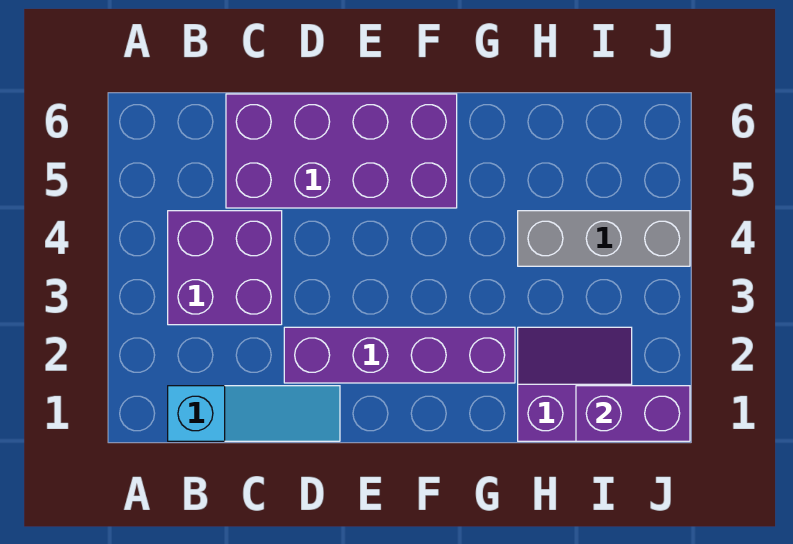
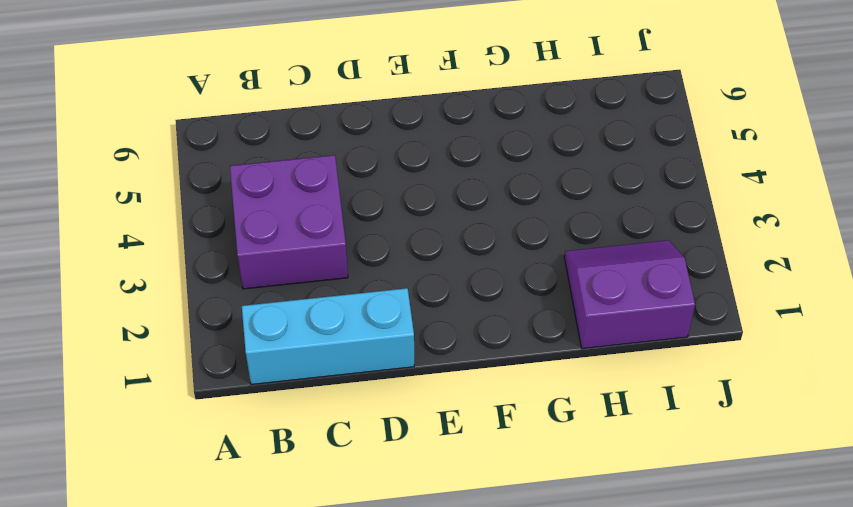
cyan brick B1:D1 level 1 -> cyan slope B1:D1 level 1 top B
none -> purple brick C5:F6 level 1
none -> purple brick D2:G2 level 1

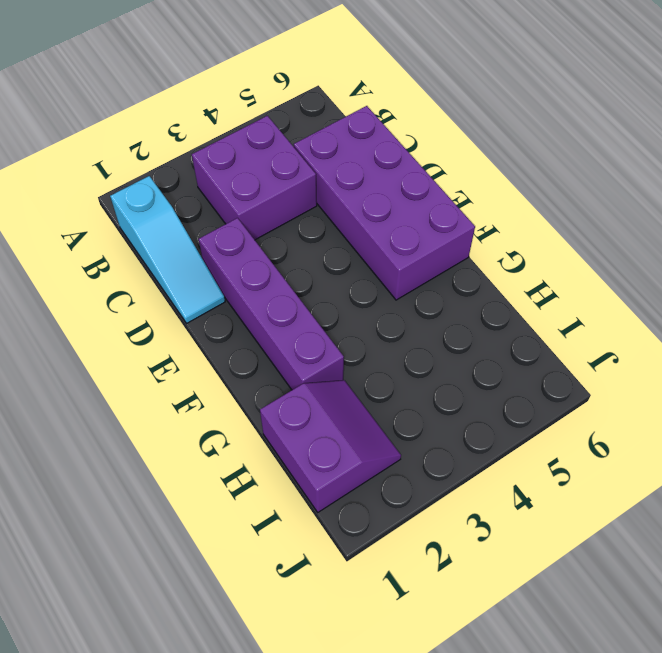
none -> grey brick H4:J4 level 1
none -> purple brick I1:J1 level 2

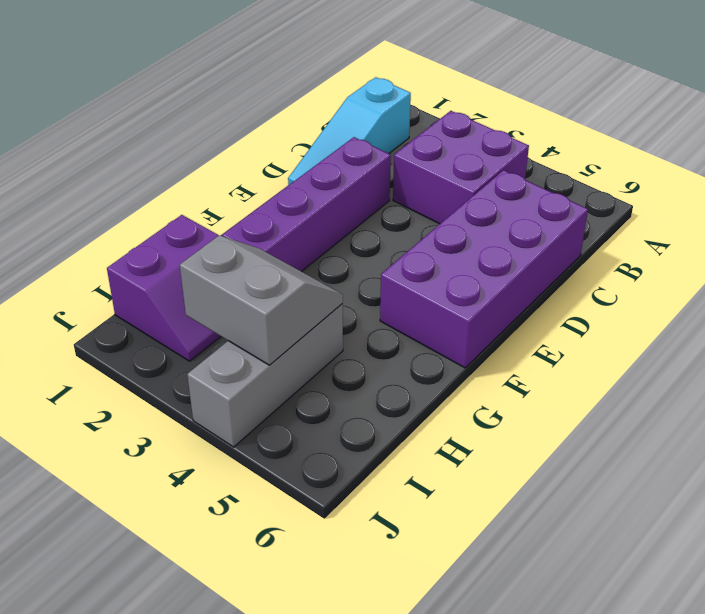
grey slope H3:I4 level 2 top I -> none
none -> purple brick I1:J1 level 2

